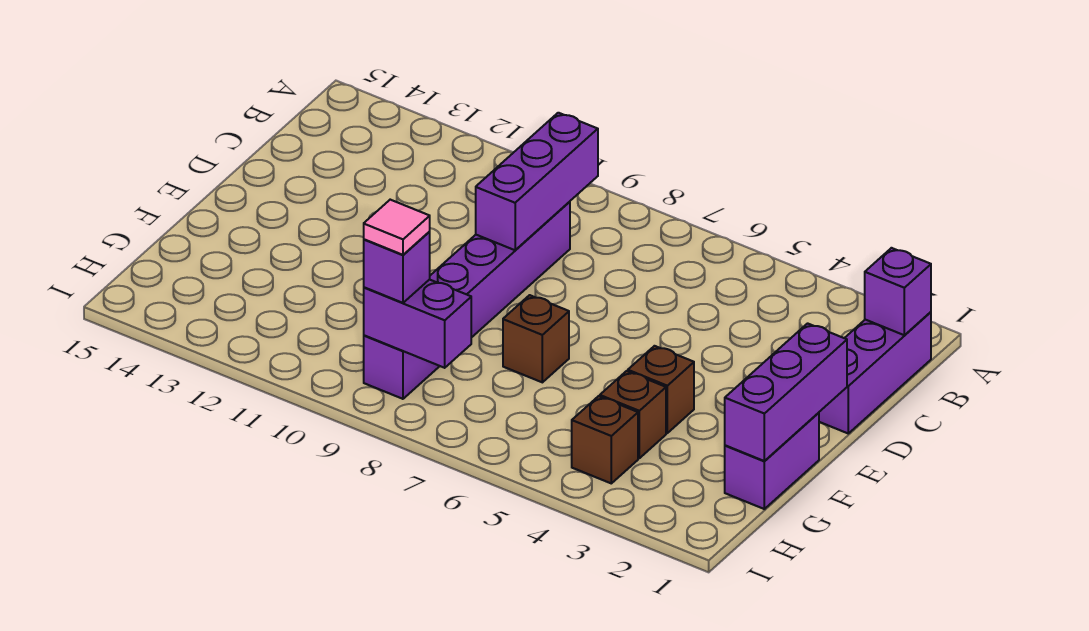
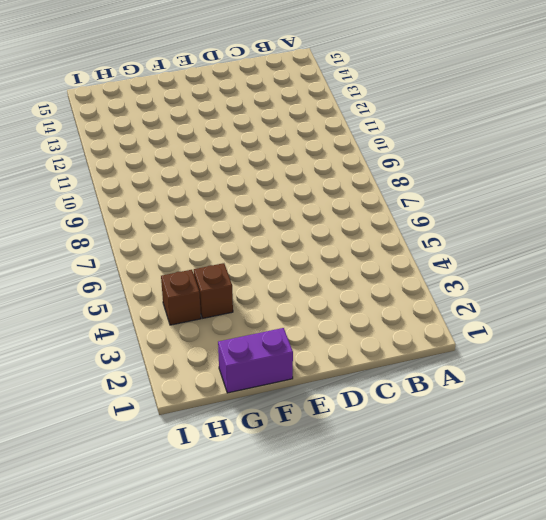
none -> purple brick B1:D1 level 1
none -> purple brick C9:H9 level 1
none -> brown brick F4 level 1

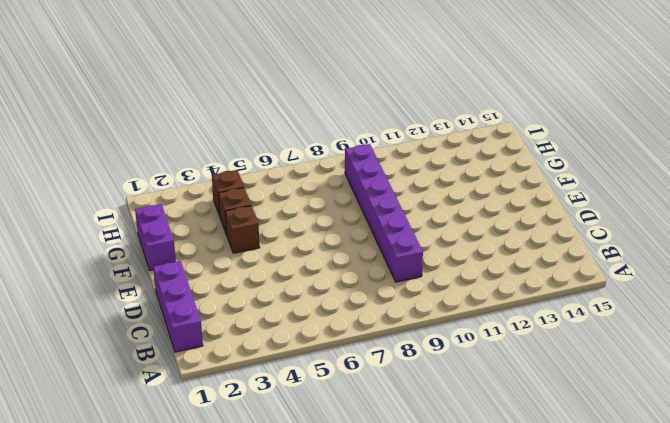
none -> brown brick F7 level 1
none -> purple brick B1 level 2
none -> purple brick B9:D9 level 2

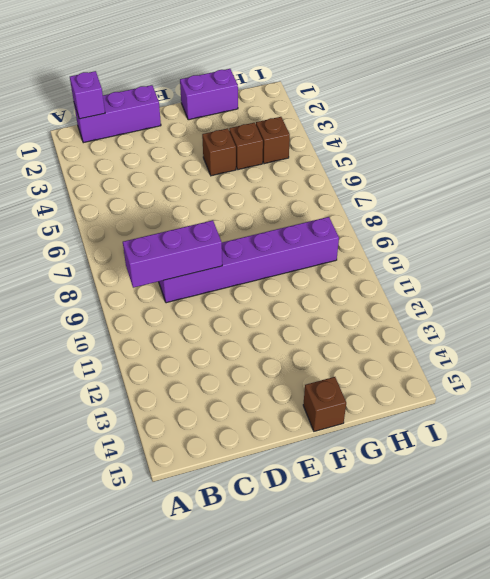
brown brick F15 level 1 -> brown brick F7 level 1
none -> purple brick E1:G1 level 2
none -> purple brick H8:H9 level 2
none -> purple brick H9 level 3

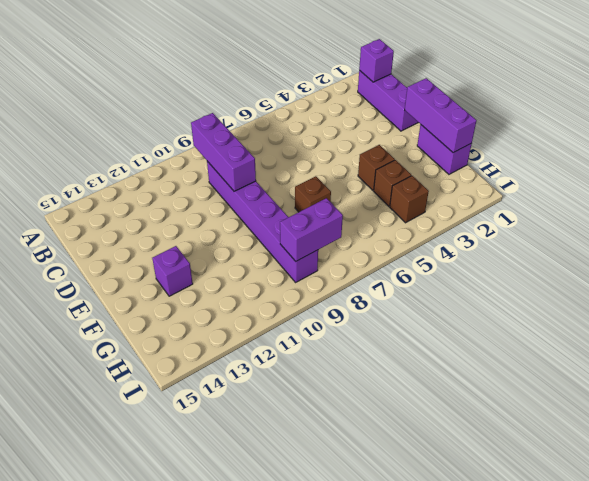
purple brick F13 level 1 -> purple brick H9 level 3
none -> pink tile H9 level 4

